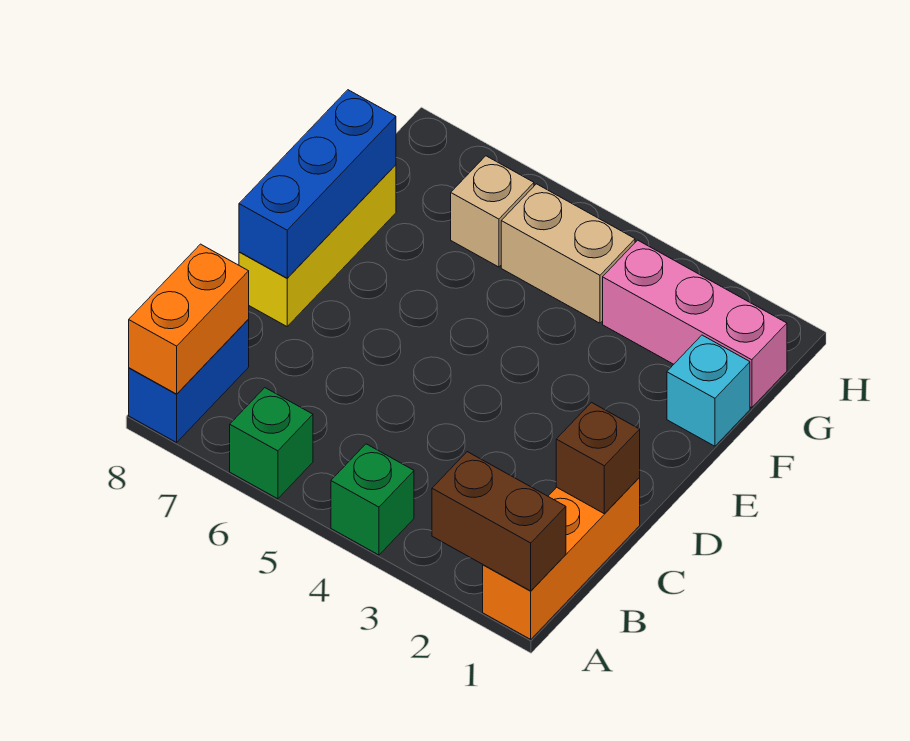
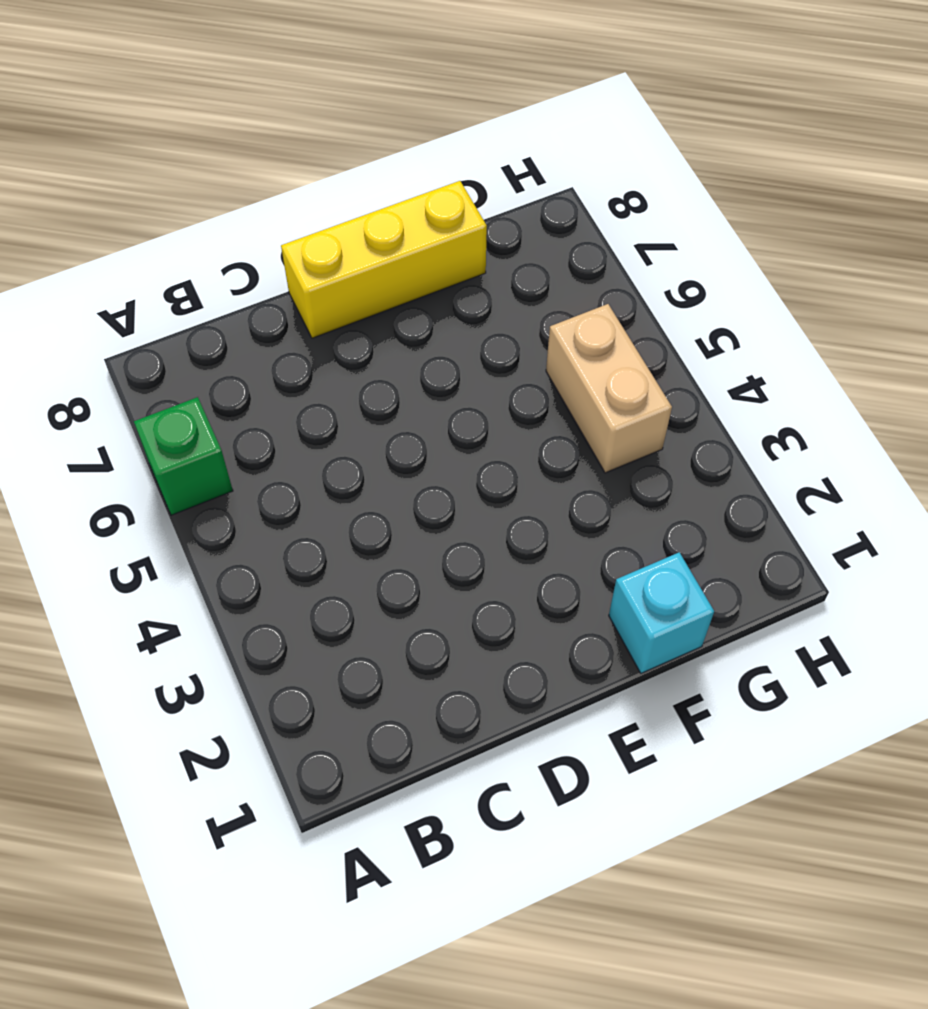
none -> orange brick A1:C1 level 1
none -> green brick A4 level 1
none -> blue brick A8:B8 level 1

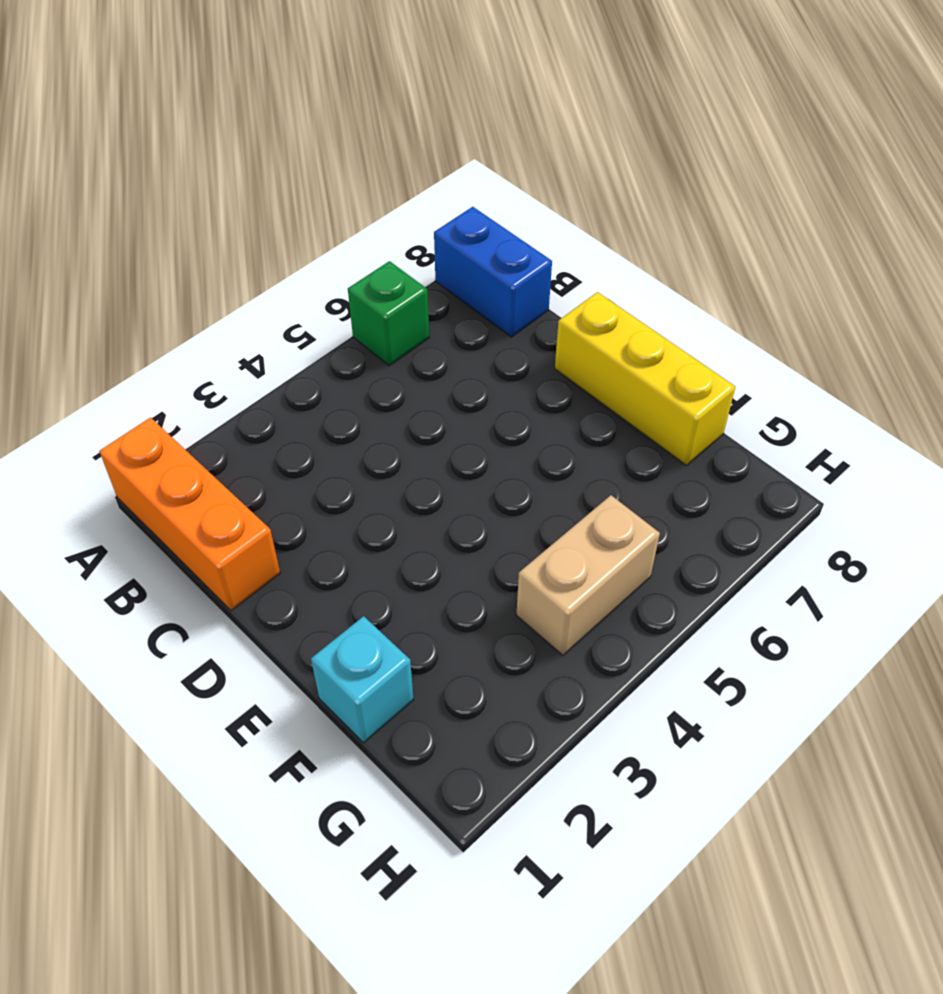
none -> green brick A4 level 1
none -> pink brick G1:G3 level 1
none -> tan brick G6 level 1

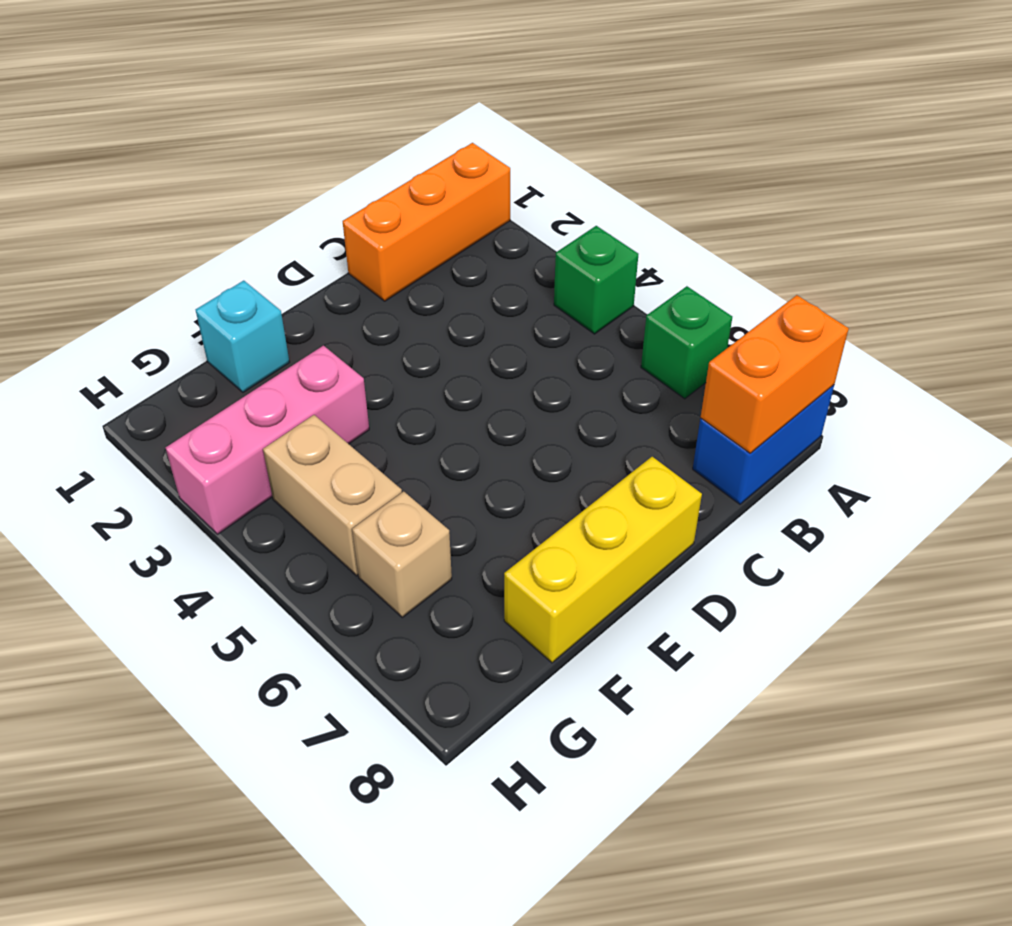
pink brick F3:H3 level 1 -> pink brick G1:G3 level 1
none -> brown brick A1:A2 level 2
none -> brown brick C1 level 2
none -> blue brick D8:F8 level 2

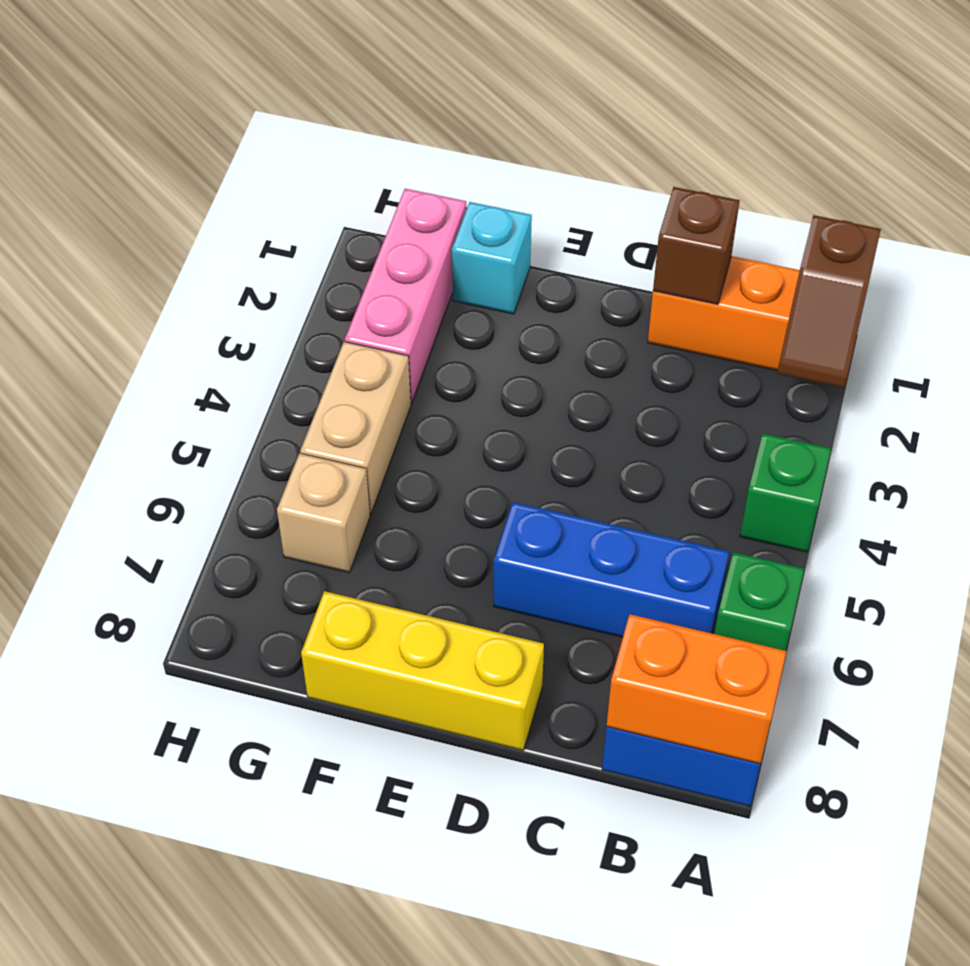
brown slope A1:A2 level 2 top 1 -> brown brick A1:A2 level 2
blue brick B6:D6 level 1 -> blue brick D8:F8 level 2

